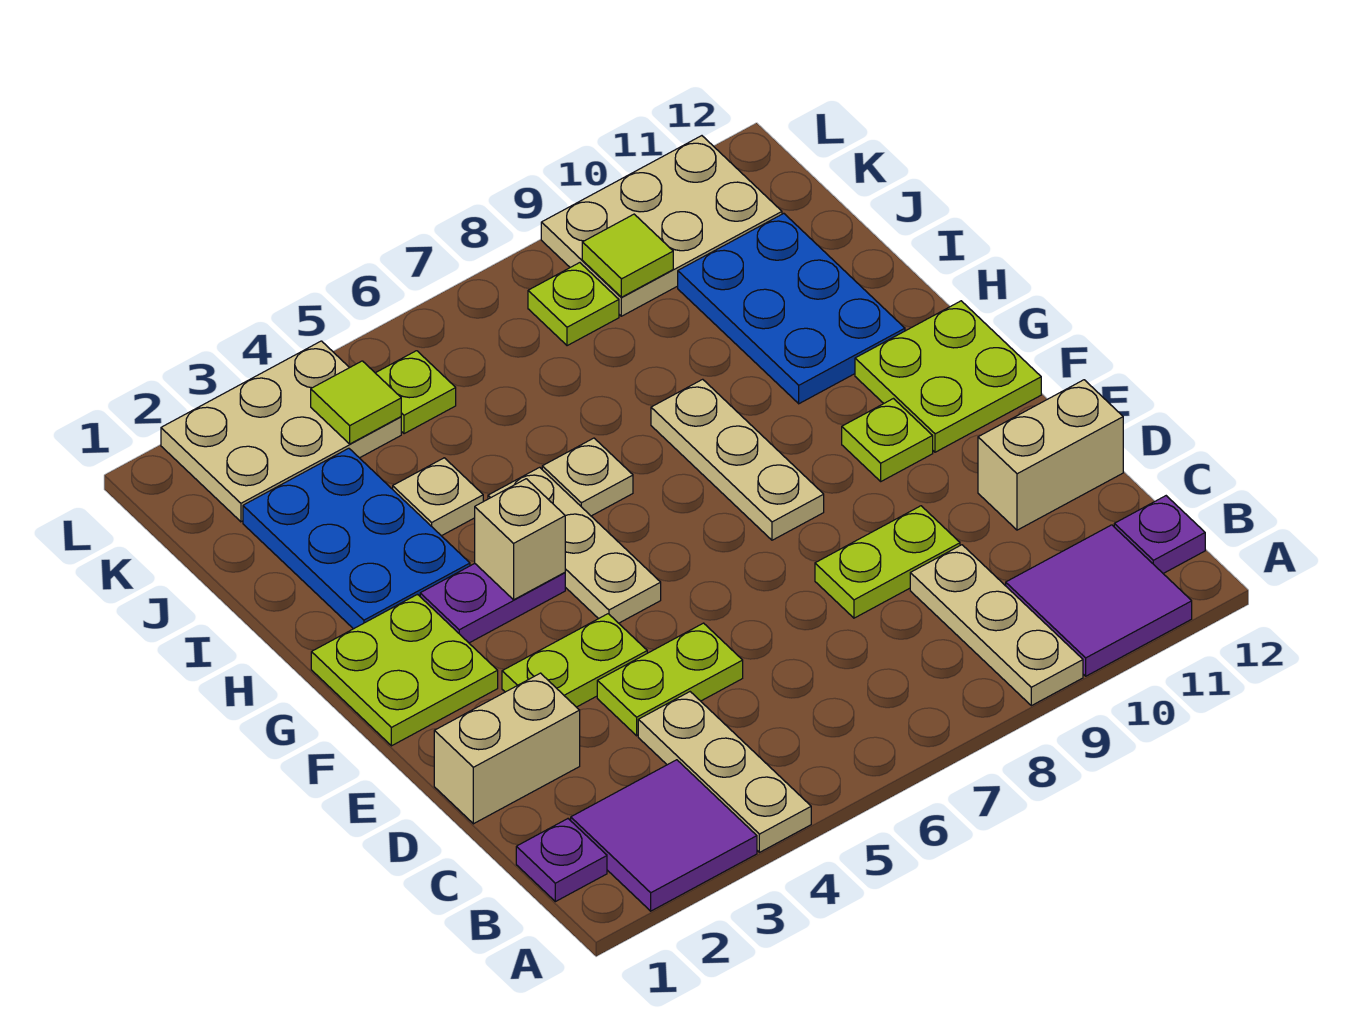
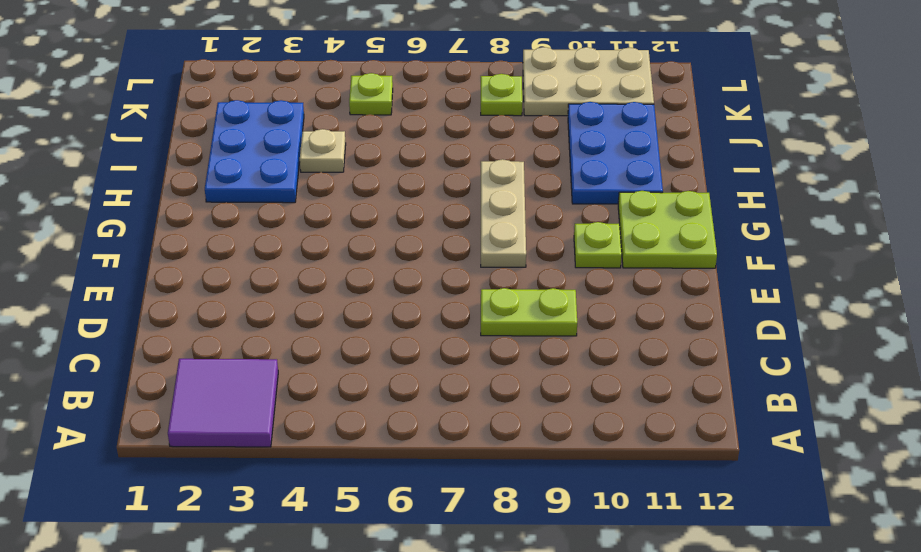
none -> tan plate A4:C4 level 1
none -> tan plate A9:C9 level 1
none -> purple tile A10:B11 level 1

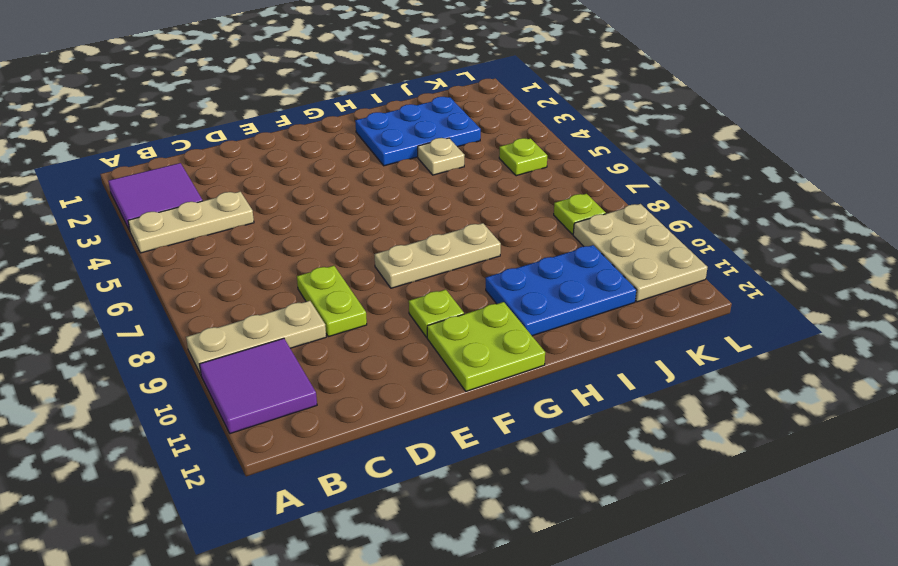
none -> purple plate B1 level 1
none -> purple plate B12 level 1
none -> tan brick D1:D2 level 1

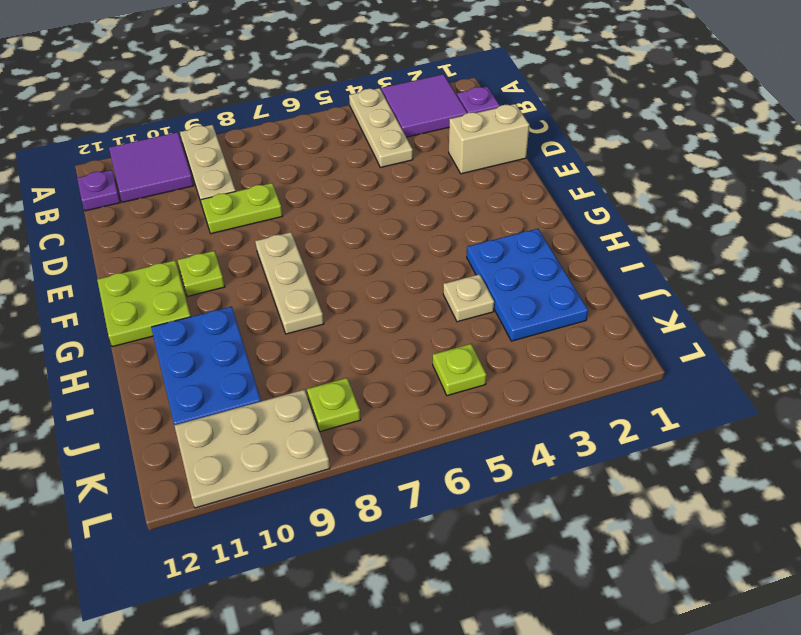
none -> lime plate D4:D5 level 1
none -> tan brick D11:D12 level 1
none -> lime plate E3:E4 level 1

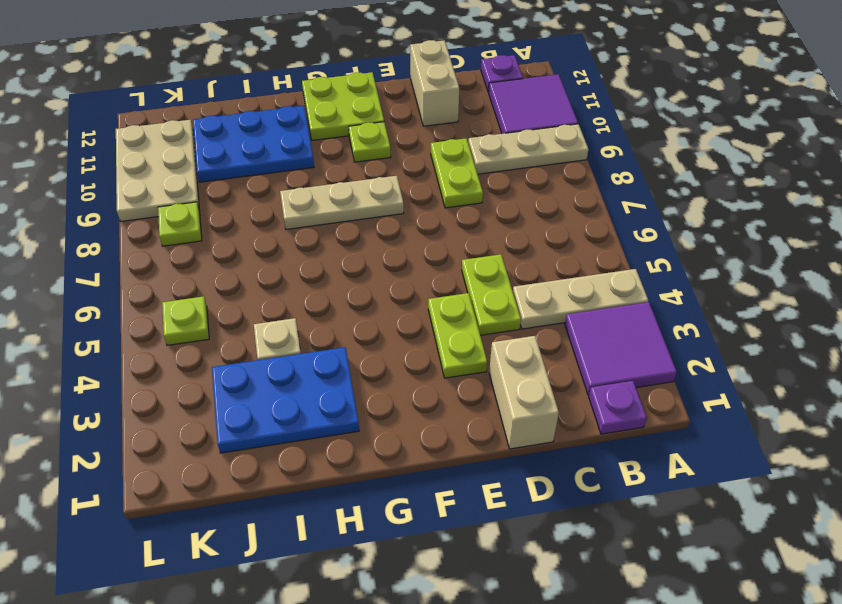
none -> lime plate F1:G2 level 1
none -> tan plate F5:H5 level 1
none -> purple plate G3:G4 level 1

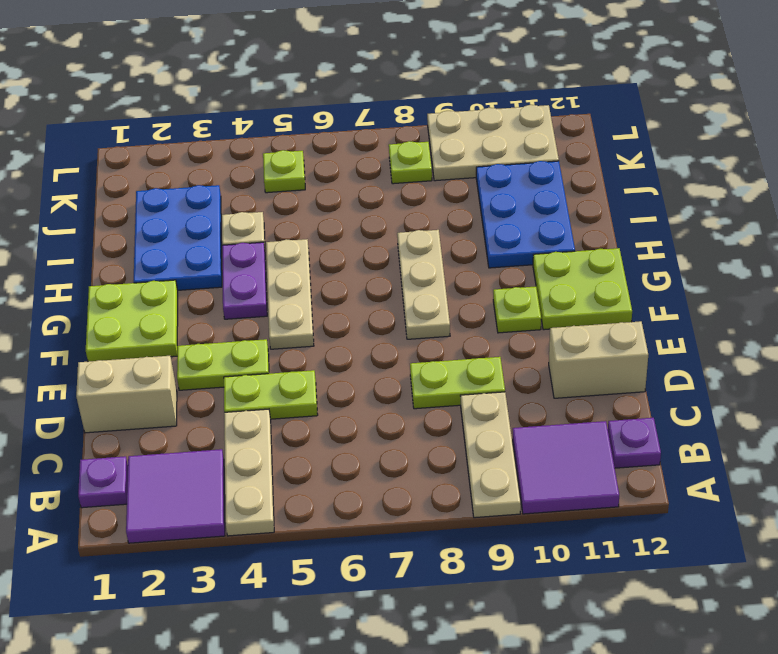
purple plate G4:H4 level 1 -> purple plate G3:G4 level 1
none -> tan plate H6 level 1
none -> tan plate K2:L4 level 1
none -> tan brick G4 level 2

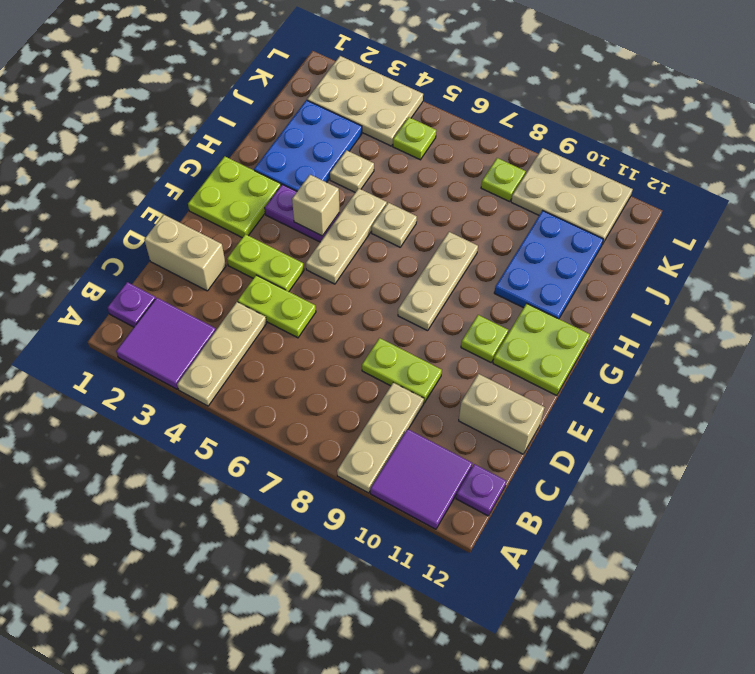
none -> lime tile K4 level 2
none -> lime tile K9 level 2

